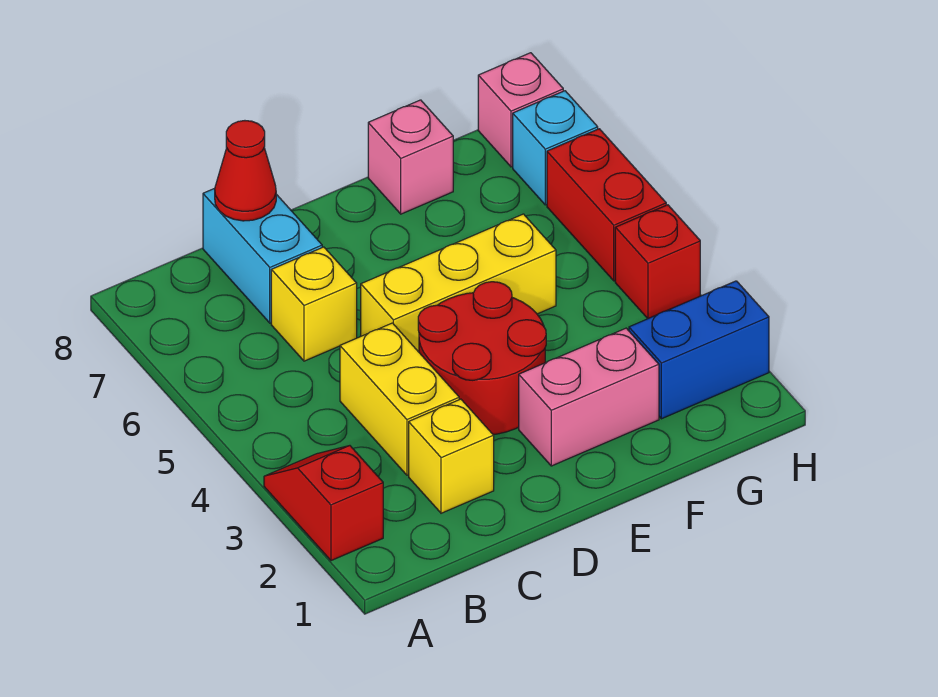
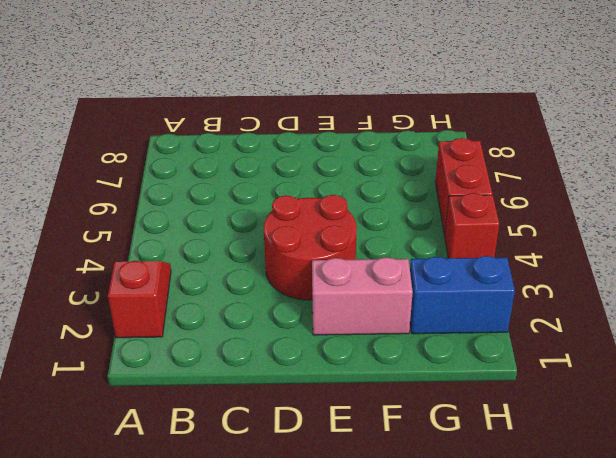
none -> yellow brick C2 level 1
none -> yellow brick C3:C4 level 1
none -> yellow brick C6 level 1

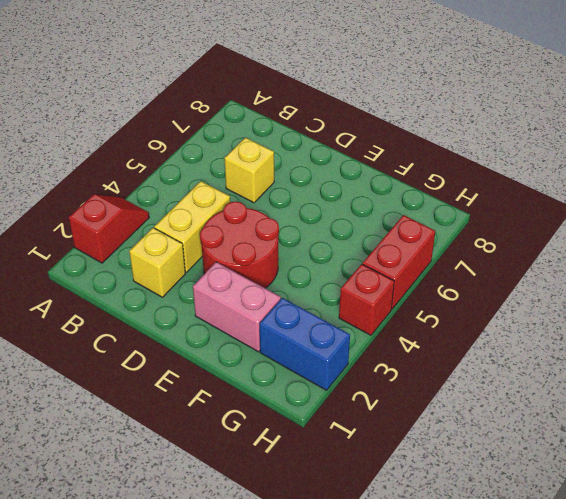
none -> cyan brick C7:C8 level 1
none -> yellow brick D5:F5 level 1
none -> pink brick F8 level 1

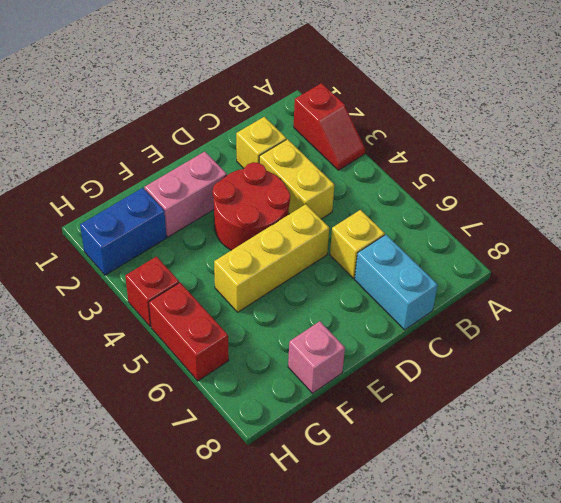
none -> cyan brick H7 level 1
none -> pink brick H8 level 1
none -> red cone C8 level 2

